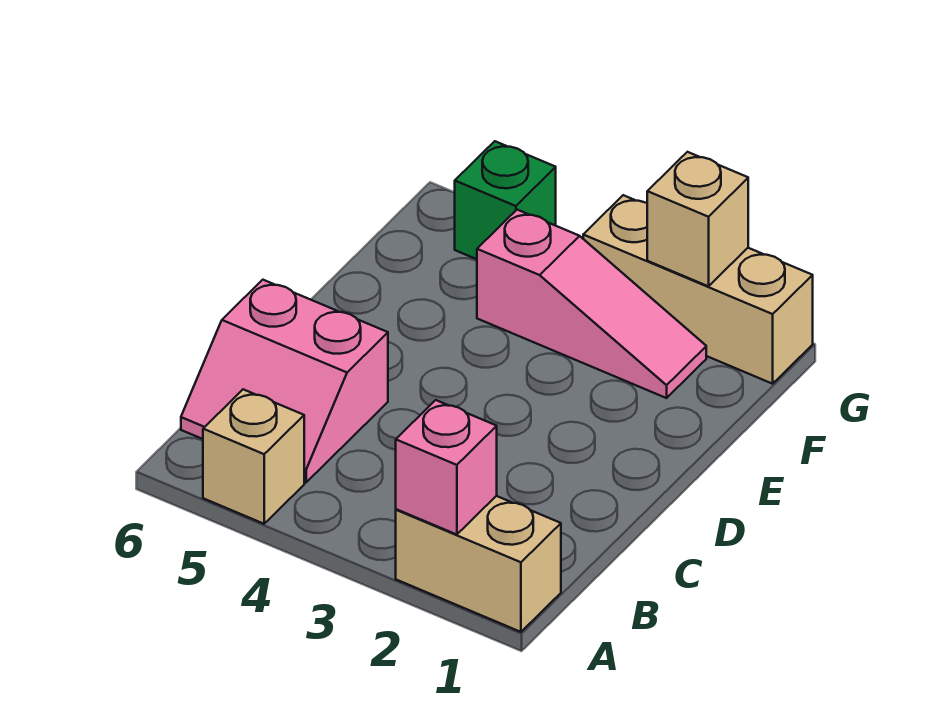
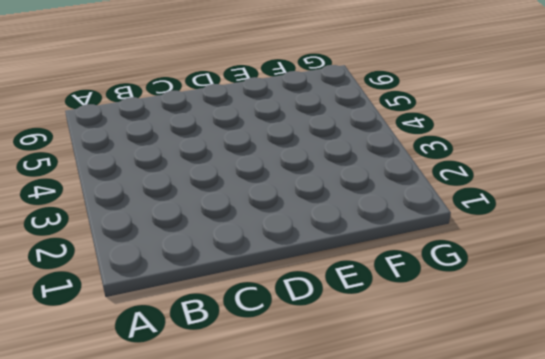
none -> tan brick A1:A2 level 1
none -> tan brick A5 level 1

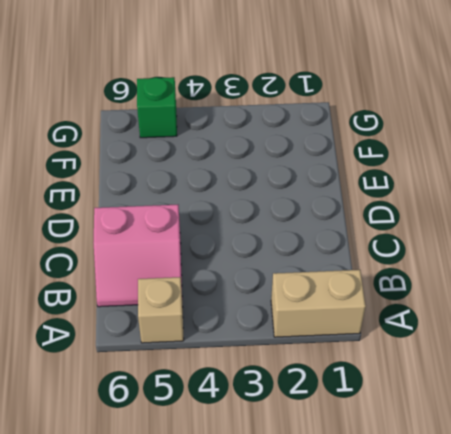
none -> pink slope F2:F4 level 1 top 4
none -> tan brick G1:G3 level 1

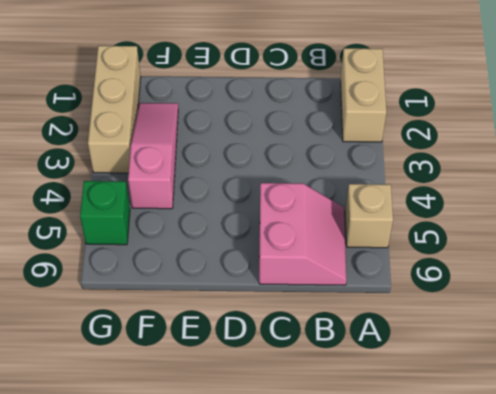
none -> pink brick A2 level 2
none -> tan brick G2 level 2

